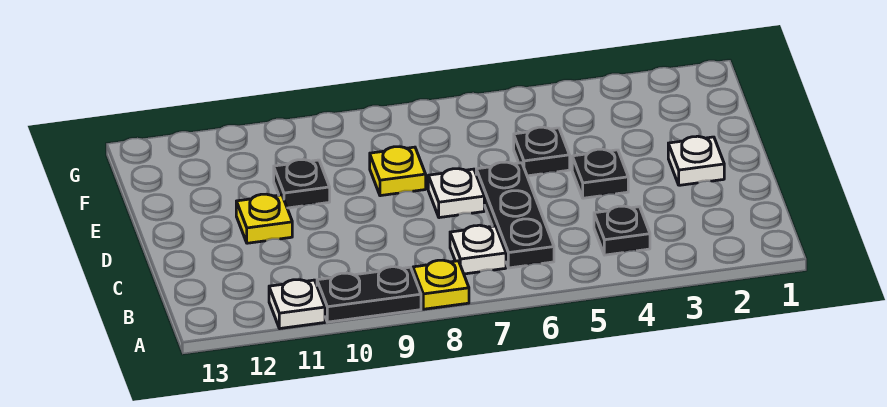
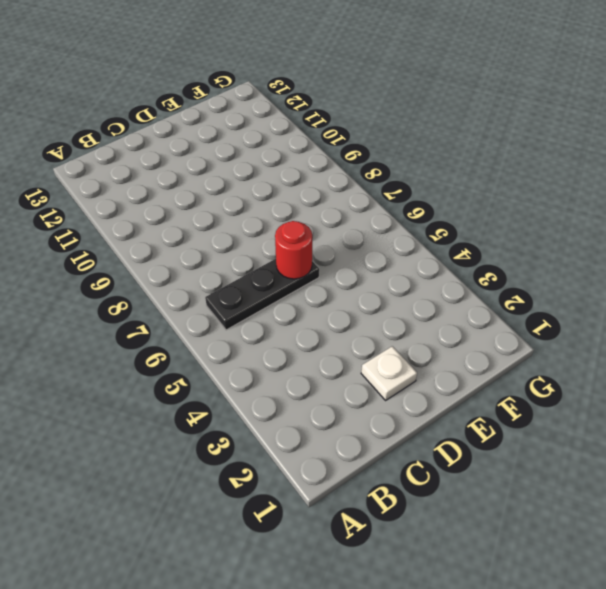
red round brick D6 level 2 -> none
none -> yellow plate A8 level 1
none -> black plate A9:A10 level 1
none -> white plate A11 level 1

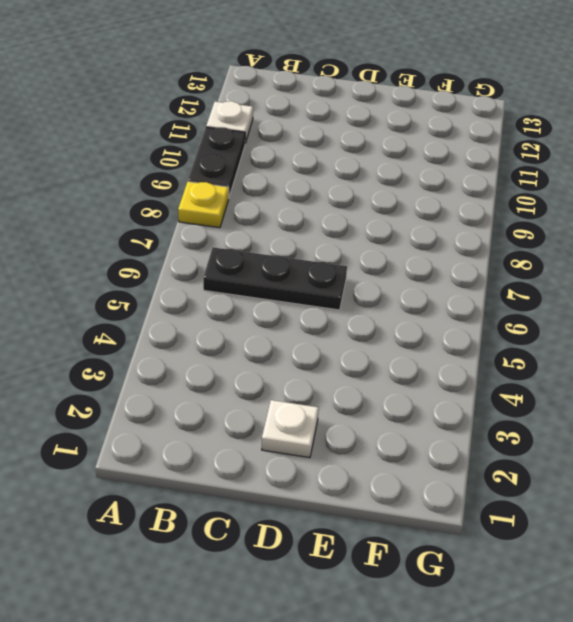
none -> black plate B4 level 1
none -> white plate B7 level 1
none -> black plate D4 level 1

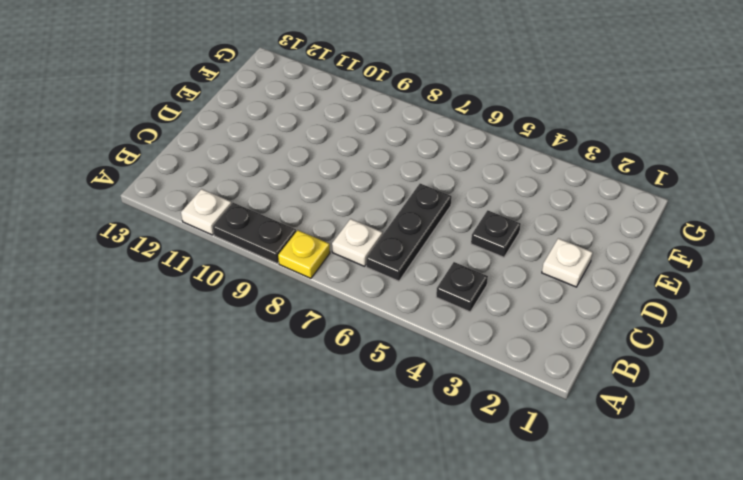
none -> white plate D7 level 1
none -> yellow plate D11 level 1
none -> black plate E5 level 1

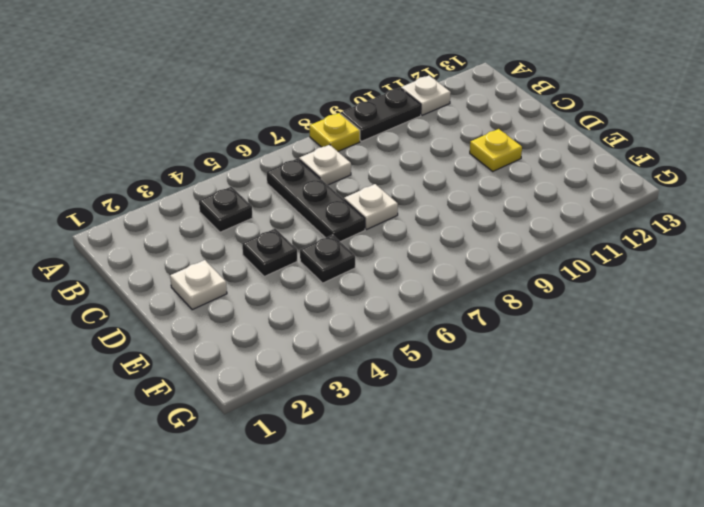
none -> yellow plate E8 level 1
none -> black plate E10 level 1

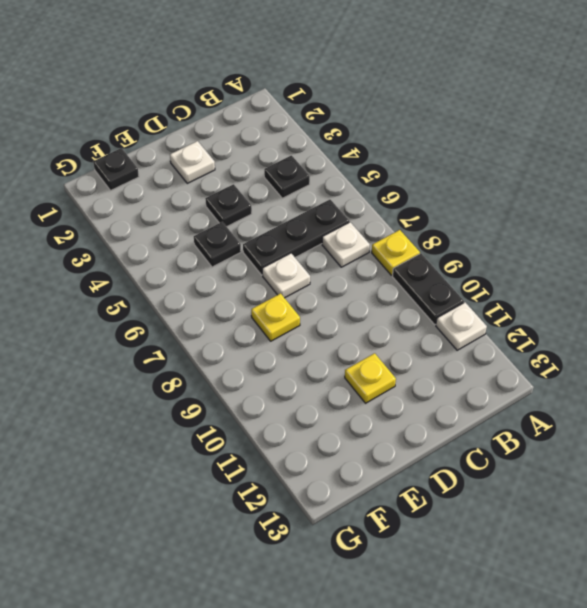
black plate F1 level 1 -> black plate E10 level 1

